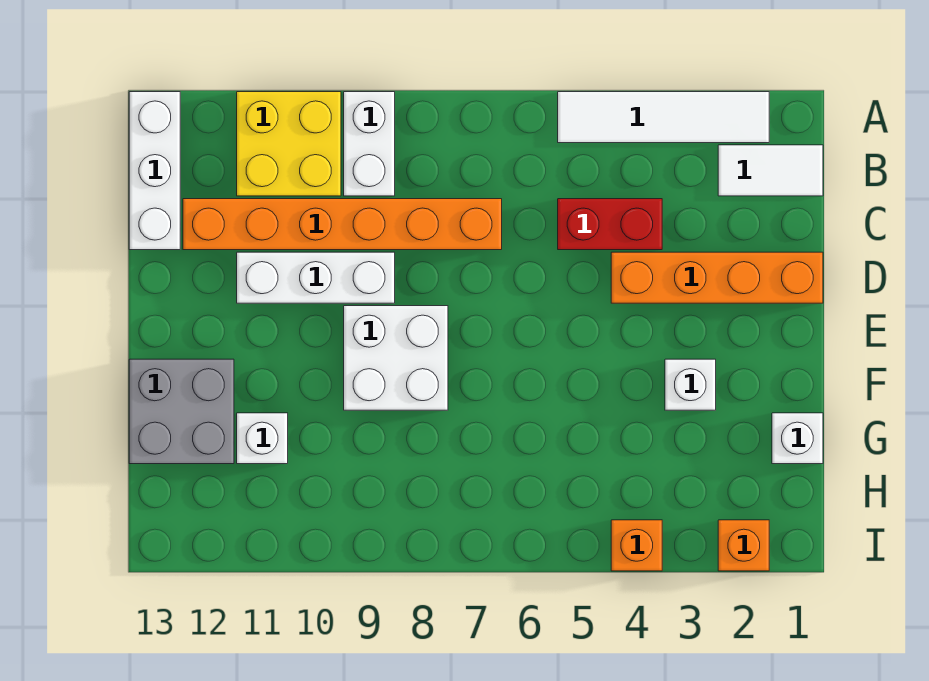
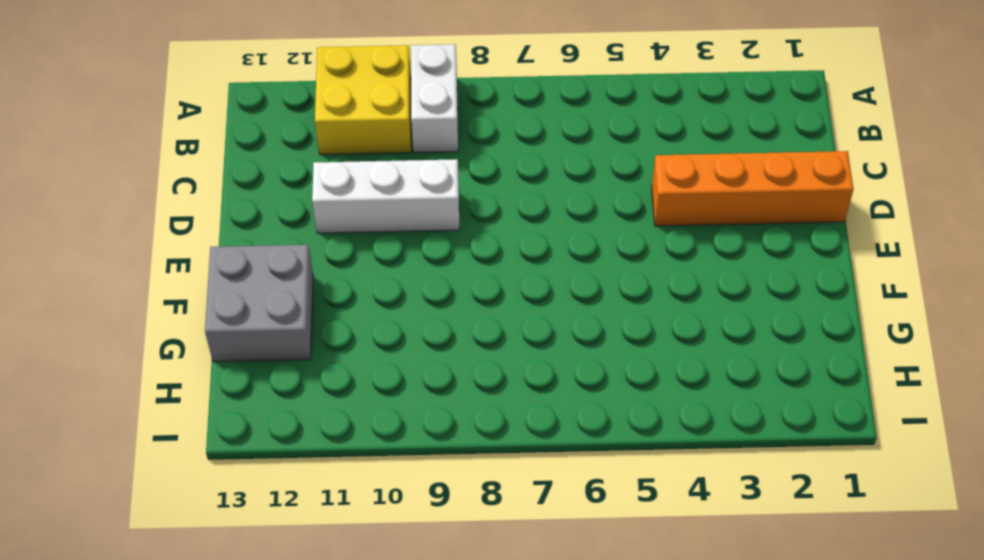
none -> white tile A2:A5 level 1
none -> white brick A13:C13 level 1
none -> white tile B1:B2 level 1

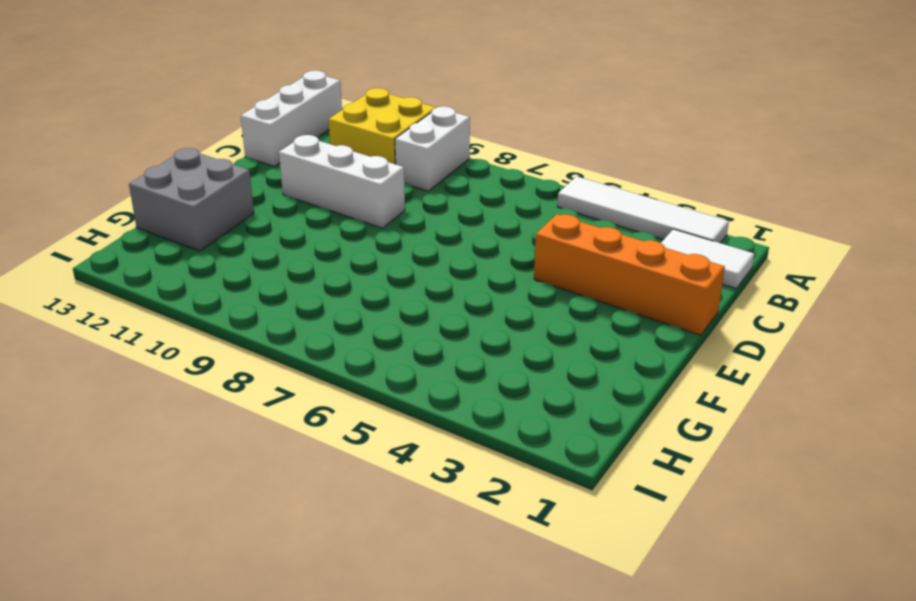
none -> red brick C4:C5 level 1
none -> orange brick C7:C12 level 1
none -> white brick E8:F9 level 1

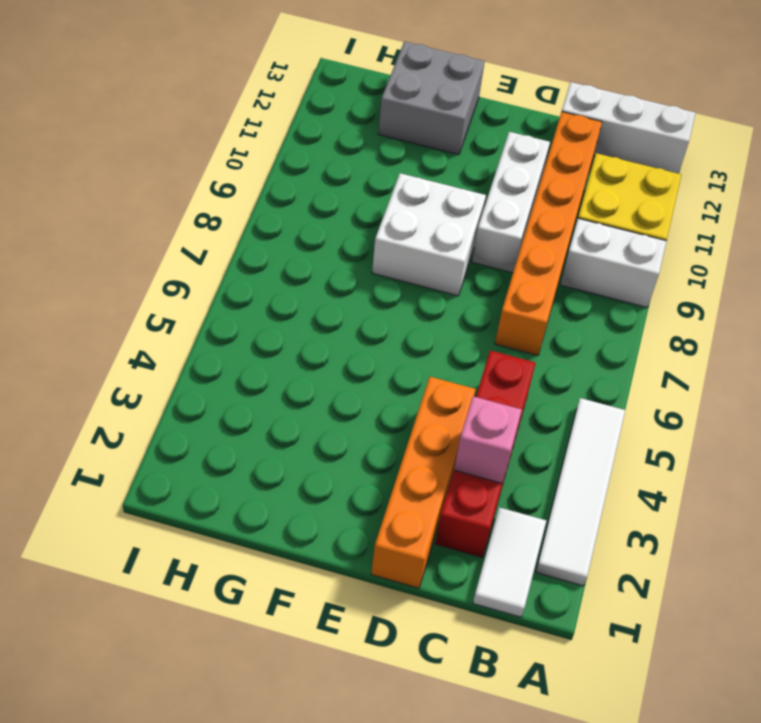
red brick C2:C5 level 1 -> red brick C4:C5 level 1
pink brick C3 level 2 -> none
none -> white brick F3 level 1
none -> white brick G1 level 1
none -> white brick G11 level 1

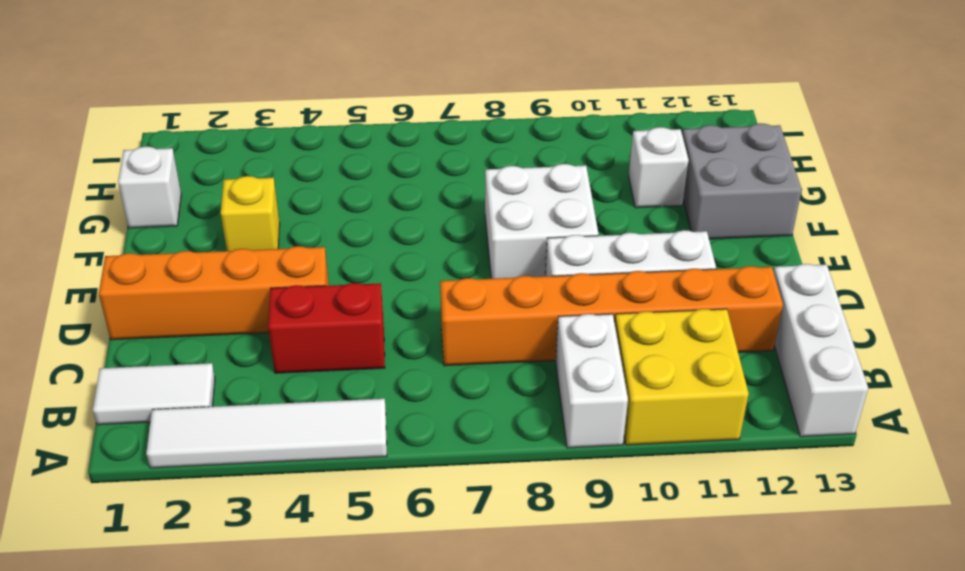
yellow brick F3 level 1 -> white brick F3 level 1
none -> orange brick I2 level 1
none -> orange brick I4 level 1

